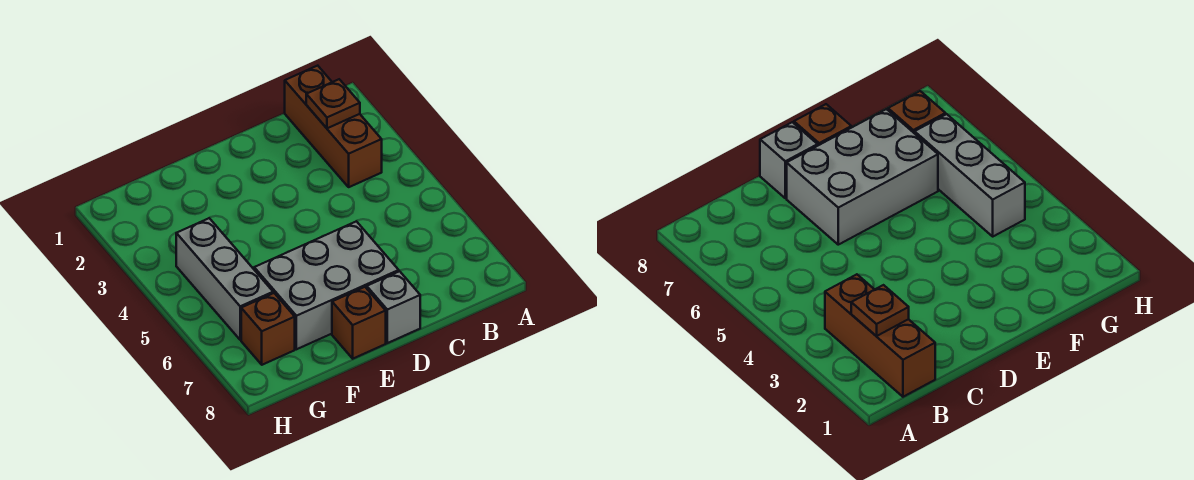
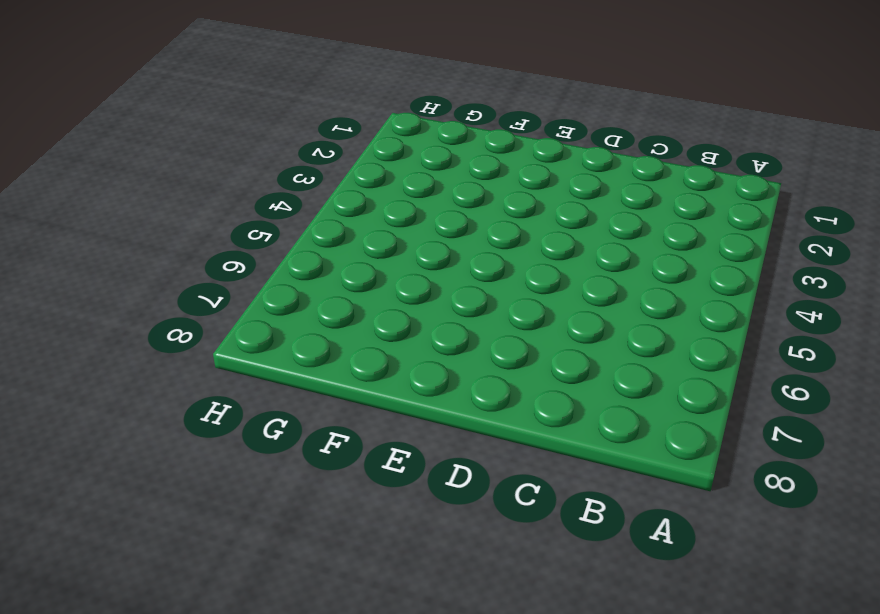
none -> brown brick B1:B3 level 1
none -> grey brick D6:F7 level 1

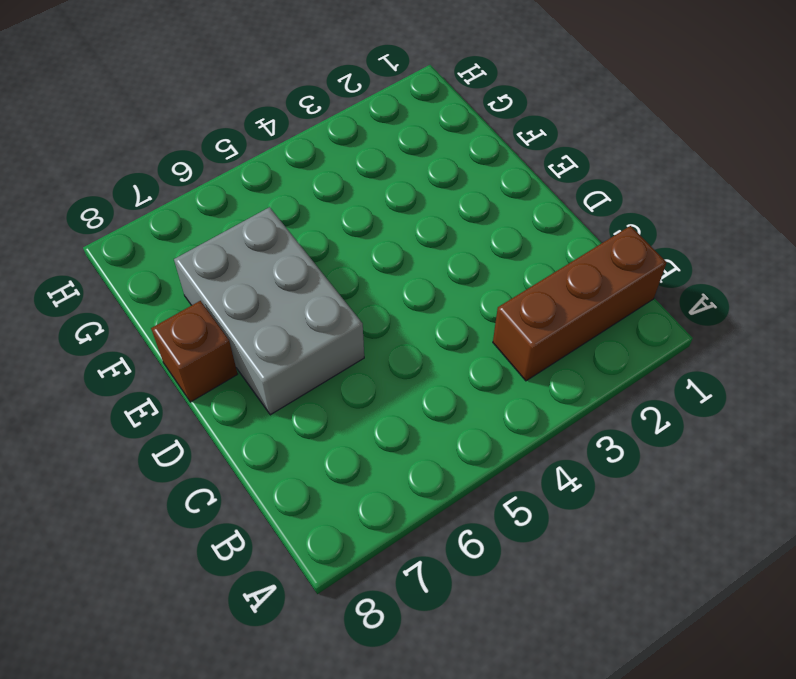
none -> grey brick D8 level 1
none -> grey brick G4:G6 level 1

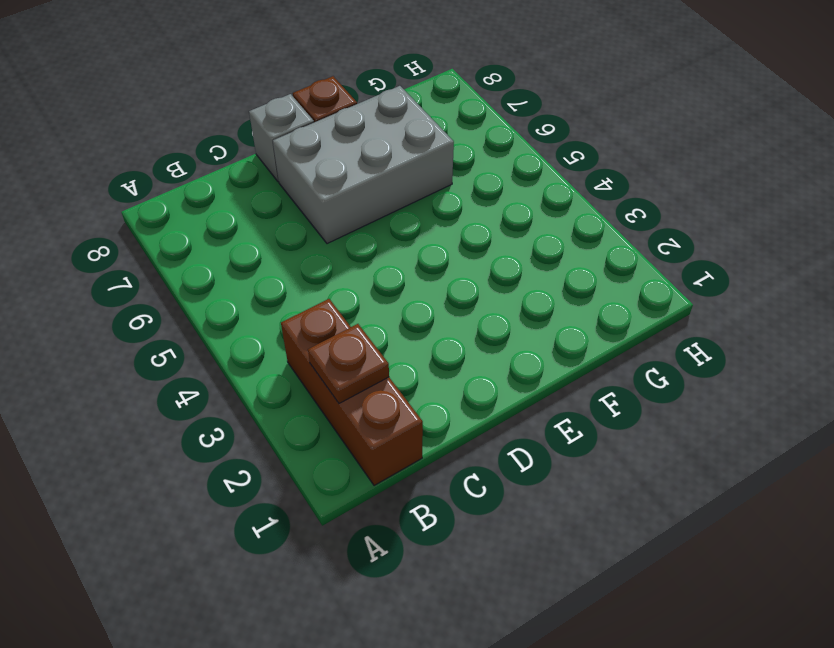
none -> grey brick G4:G6 level 1
none -> brown brick G7 level 1

